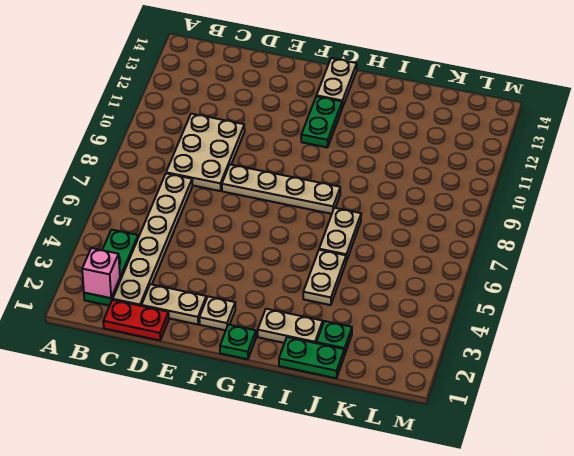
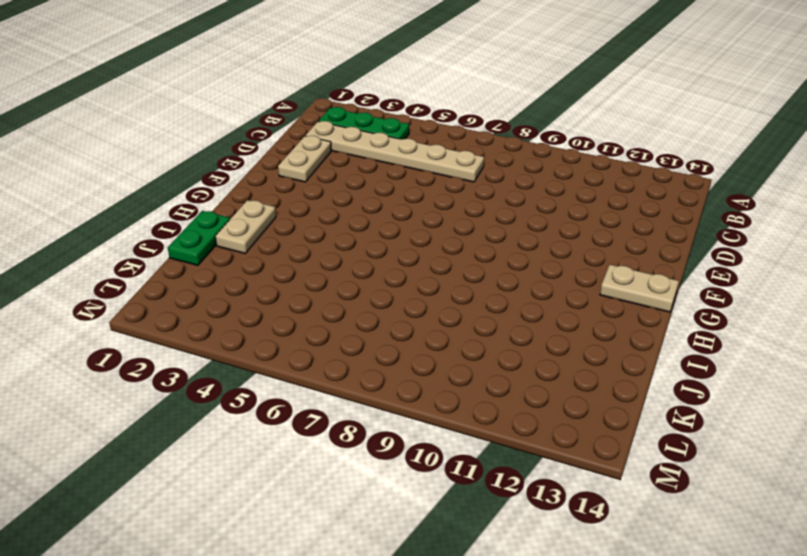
none -> red plate C1:D1 level 1
none -> tan plate C8:D10 level 1
none -> tan plate E8:H8 level 1

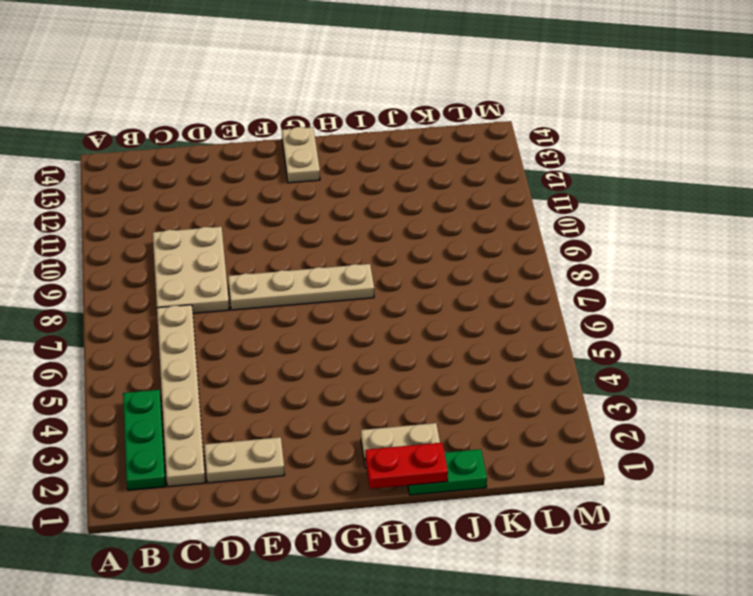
red plate H1:I1 level 2 -> red plate C1:D1 level 1
none -> tan plate F2 level 1
none -> green plate G1 level 1
none -> green plate G11:G12 level 1

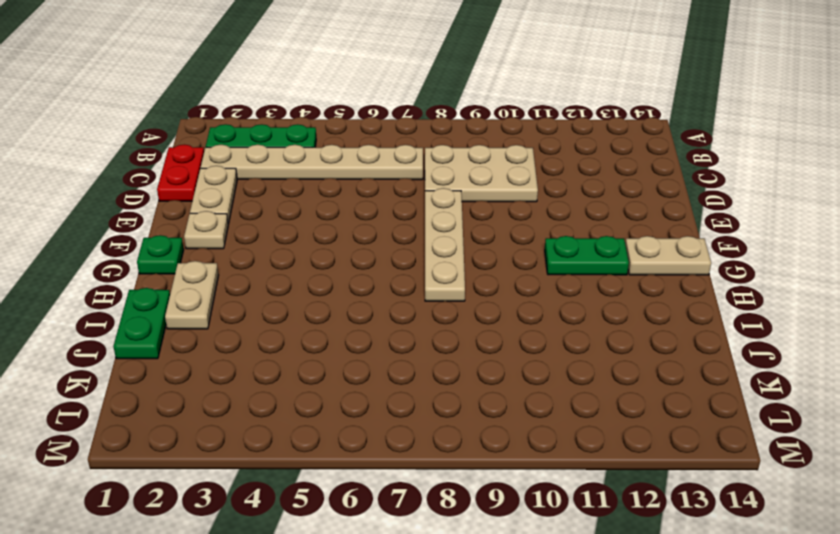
none -> tan plate I4:I5 level 1
none -> tan plate I6:I7 level 1
none -> green plate J2 level 1

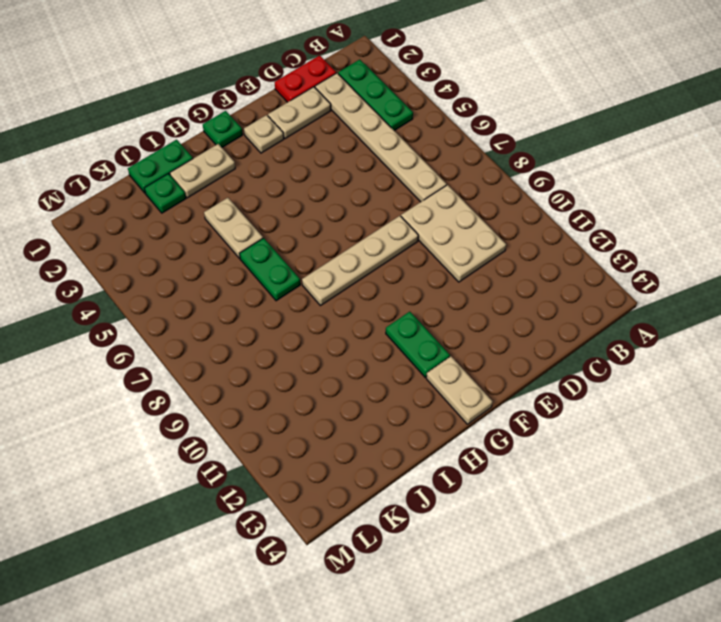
green plate I6:I7 level 1 -> tan plate I6:I7 level 1
none -> pink brick B2 level 2

